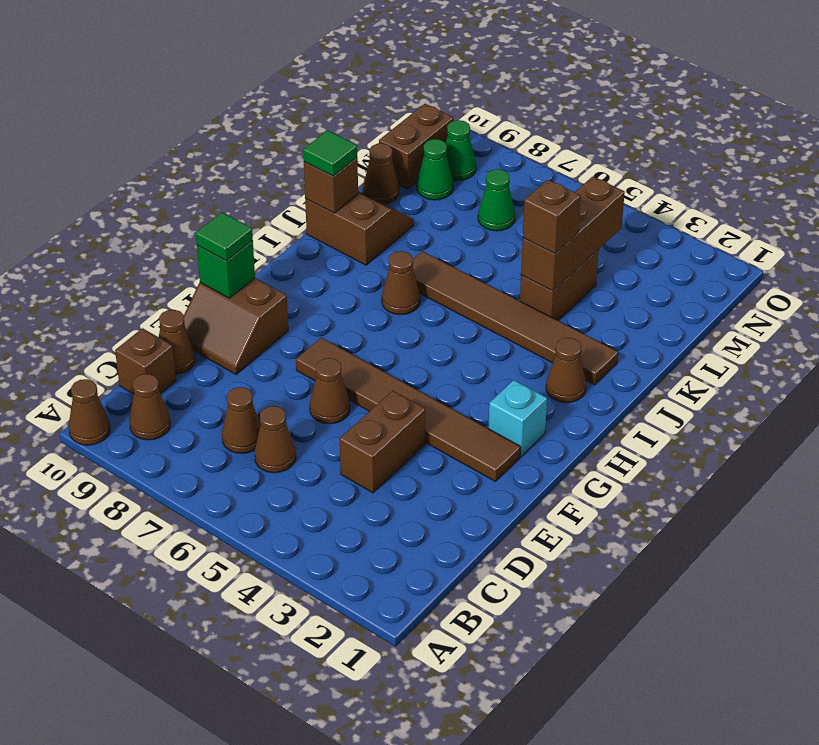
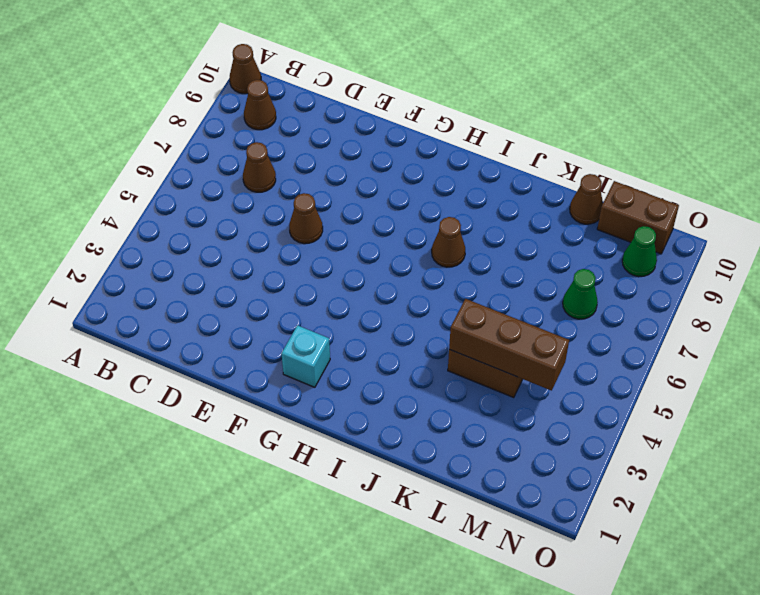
none -> brown cone C6 level 1
none -> brown brick C10 level 1
none -> brown brick D4:E4 level 1

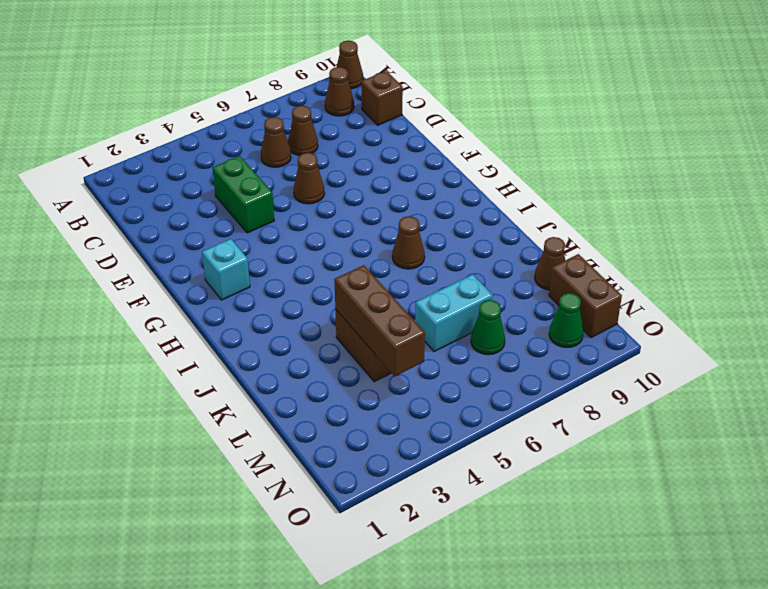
green brick D4:E4 level 1 -> brown brick D4:E4 level 1
cyan brick L6:L7 level 1 -> none
none -> brown cone D10 level 1
none -> brown slope E9:F10 level 1 top F
none -> brown tile F2:F7 level 1

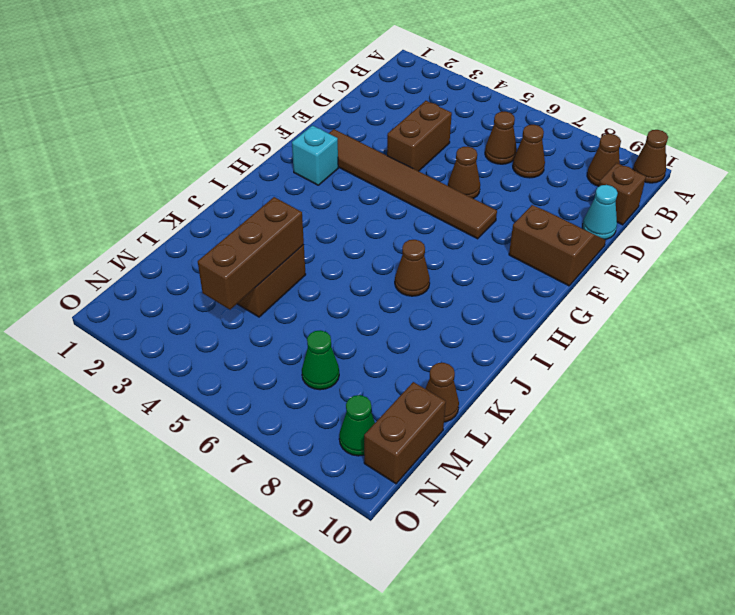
cyan cone D10 level 1 -> brown cone D10 level 1
none -> brown cone I2 level 1
none -> brown tile J2:J7 level 1
none -> brown slope J9:K10 level 1 top J

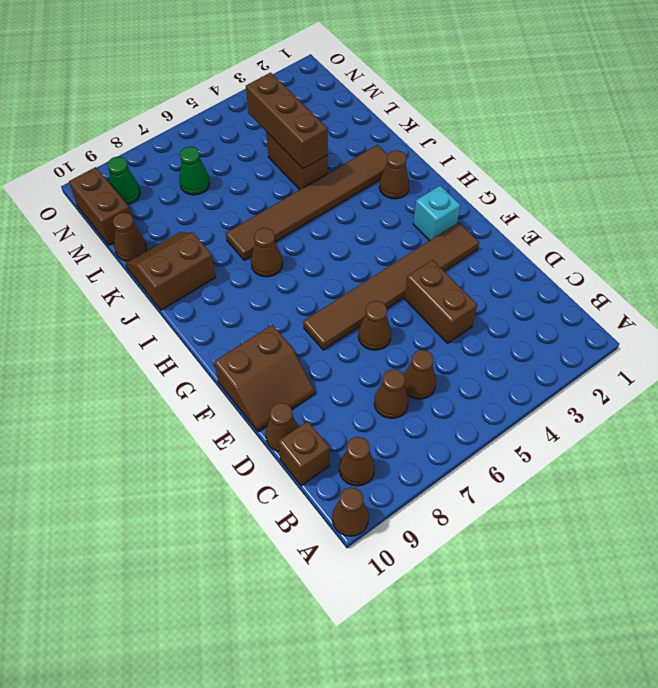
none -> green cone M9 level 1
none -> green brick F10 level 2
none -> brown brick J10 level 2

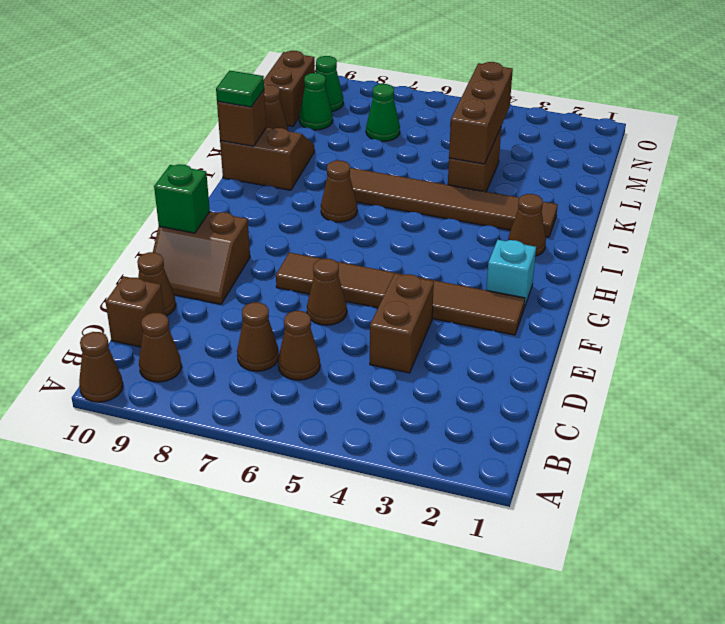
none -> green tile F10 level 3
none -> brown brick K4 level 3

